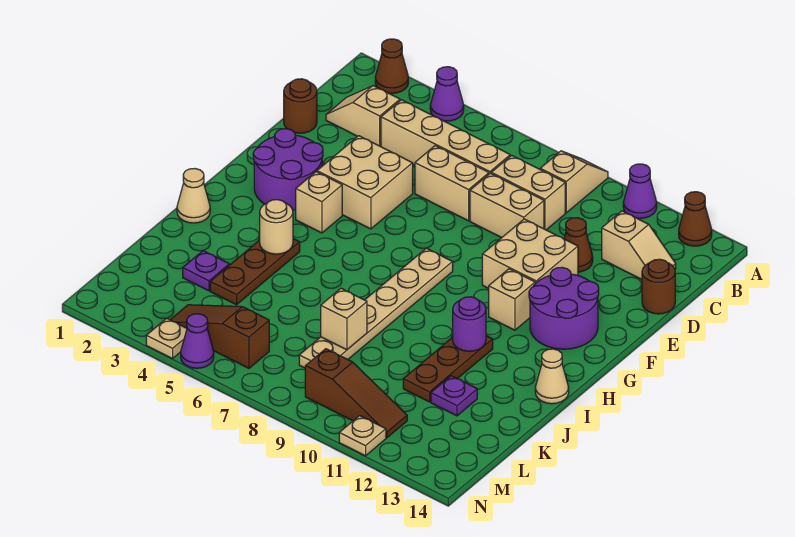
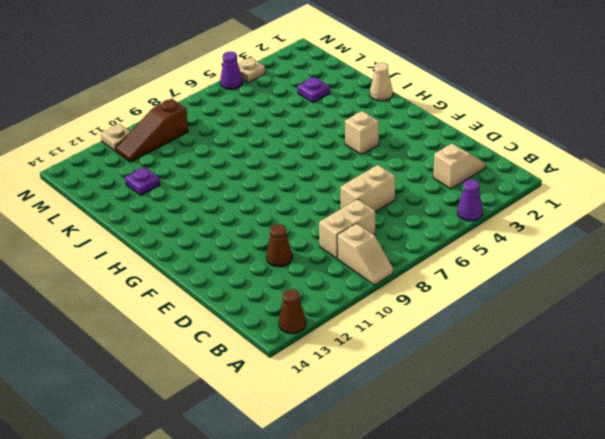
none -> brown cone A2 level 1
none -> purple cone A11 level 1
none -> tan brick C4:C7 level 1
none -> tan slope C12:C13 level 1 top 12

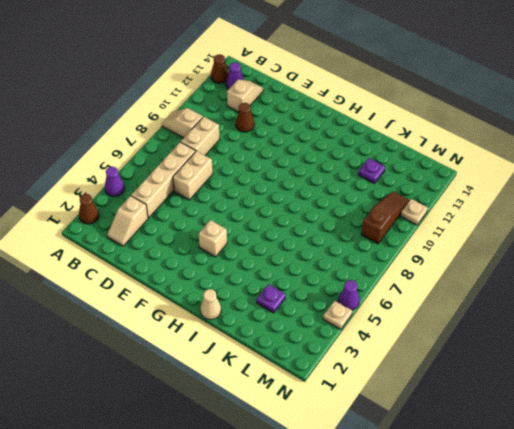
purple cone B13 level 1 -> purple cone A11 level 1
none -> brown round brick D1 level 1
none -> tan brick D8:D9 level 1
none -> brown round brick D14 level 1
none -> tan brick E4:F5 level 1

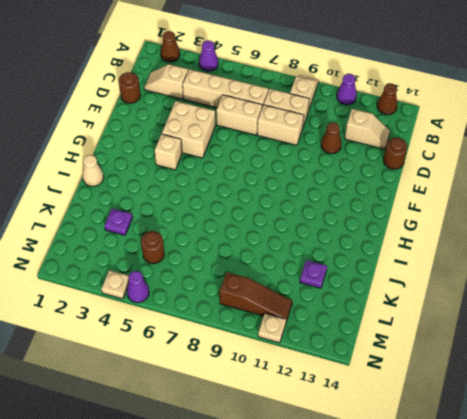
brown round brick L5 level 1 -> none
none -> tan brick E10:F11 level 1
none -> purple round brick F2:G3 level 1
none -> purple round brick F12:G13 level 1
none -> tan plate G8:L8 level 1

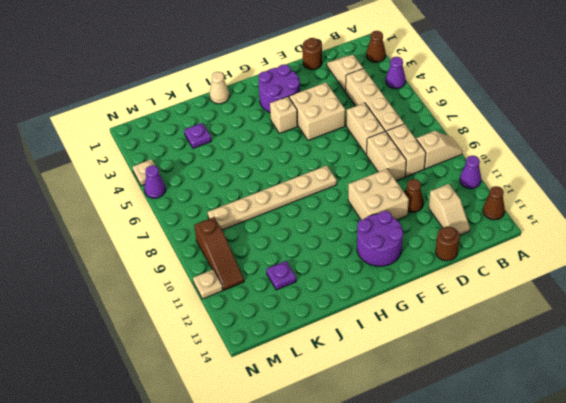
none -> tan brick G11 level 1
none -> brown plate I4:K4 level 1
none -> brown plate I11:K11 level 1
none -> tan cone I14 level 1

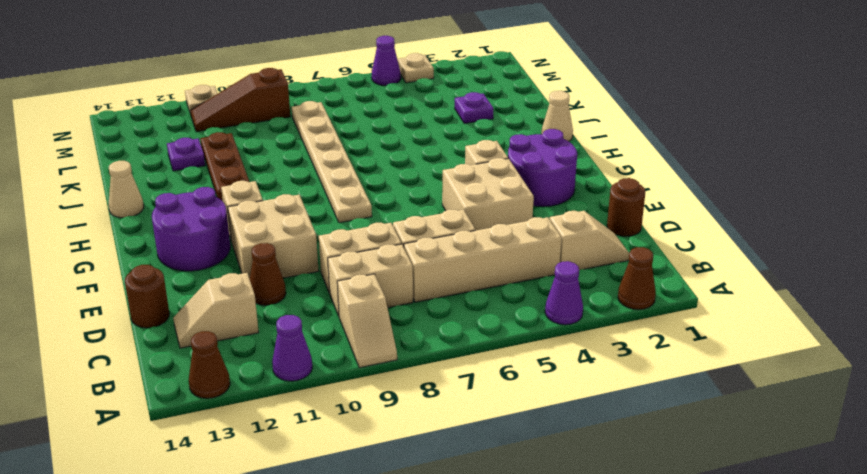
none -> brown plate I4:K4 level 1
none -> brown slope M4:M6 level 1 top 6
none -> tan round brick I4 level 2
none -> purple round brick I11 level 2

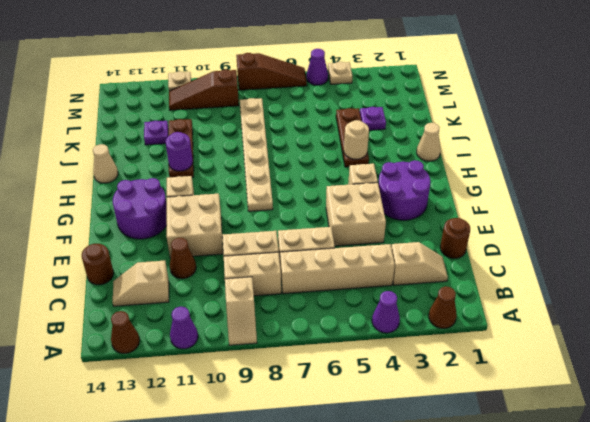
brown slope N6:N8 level 1 top 8 -> brown slope M4:M6 level 1 top 6
none -> tan brick K8 level 2

